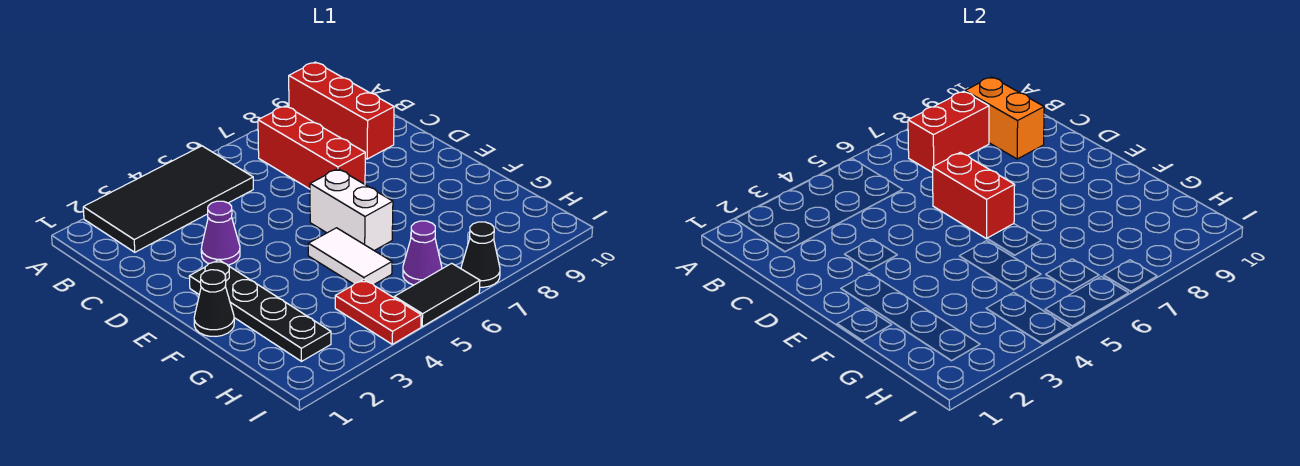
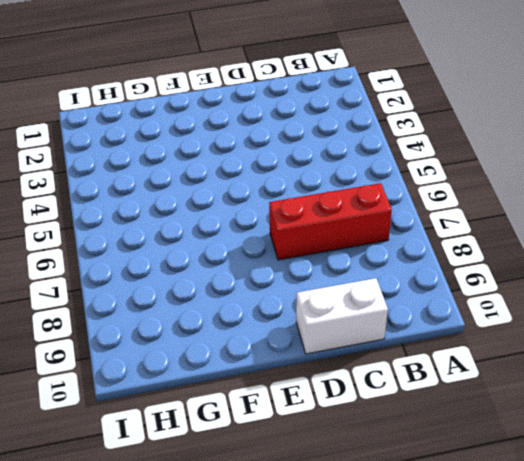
white brick C10:D10 level 1 -> white brick E6:F6 level 1
none -> black tile A2:B5 level 1
none -> red brick A9:C9 level 1
none -> purple cone D3 level 1

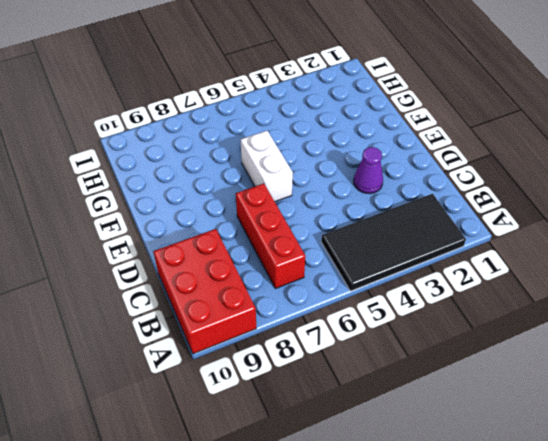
red brick A9:C10 level 1 -> red brick A9:C9 level 1
none -> black plate E2:H2 level 1
none -> black cone F1 level 1
none -> white tile F5:G5 level 1

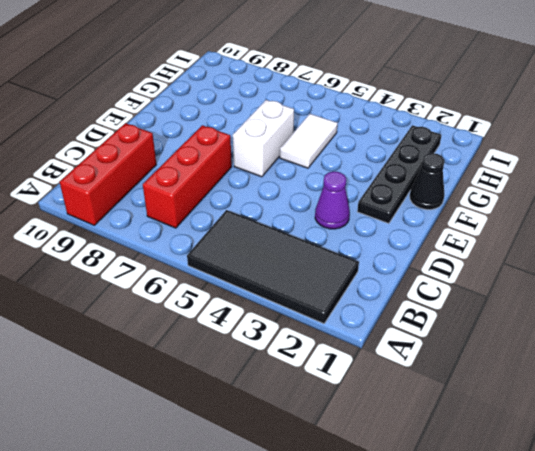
none -> red plate H4:I4 level 1
none -> purple cone H6 level 1
none -> black tile I5:I6 level 1

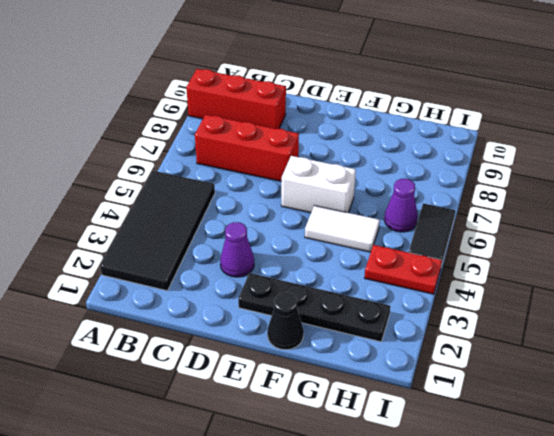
none -> black cone I7 level 1
none -> red brick B7:B8 level 2
none -> orange brick B9:C9 level 2

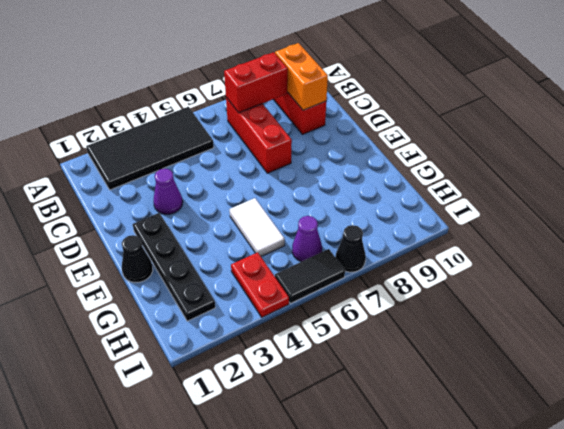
none -> white brick E6:F6 level 1
none -> red brick D6:E6 level 2

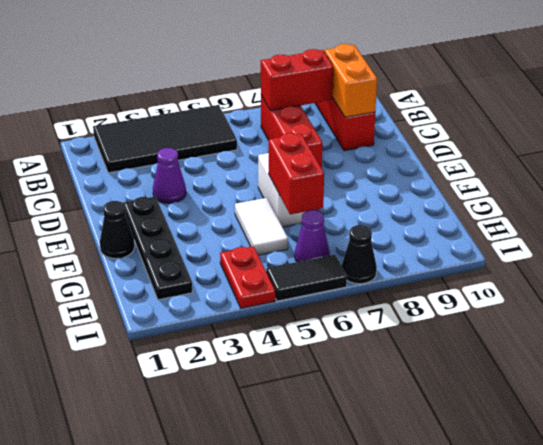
red brick F6:G6 level 2 -> red brick D6:E6 level 2

